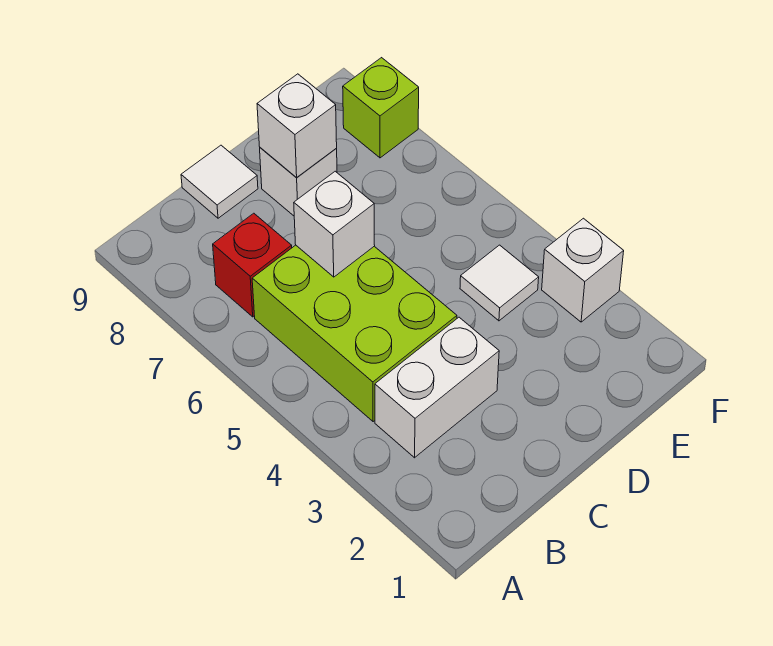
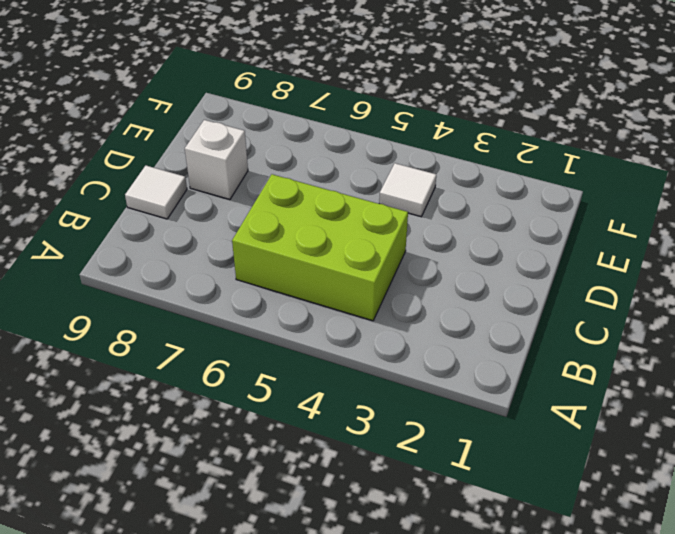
none -> white brick B3:C3 level 1
none -> red brick B7 level 1

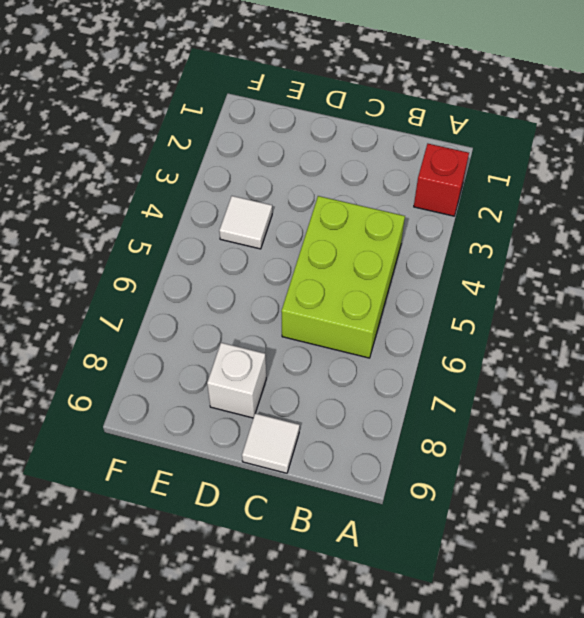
red brick A2 level 1 -> red brick B7 level 1
none -> white brick B3:C3 level 1
none -> white brick F3 level 1

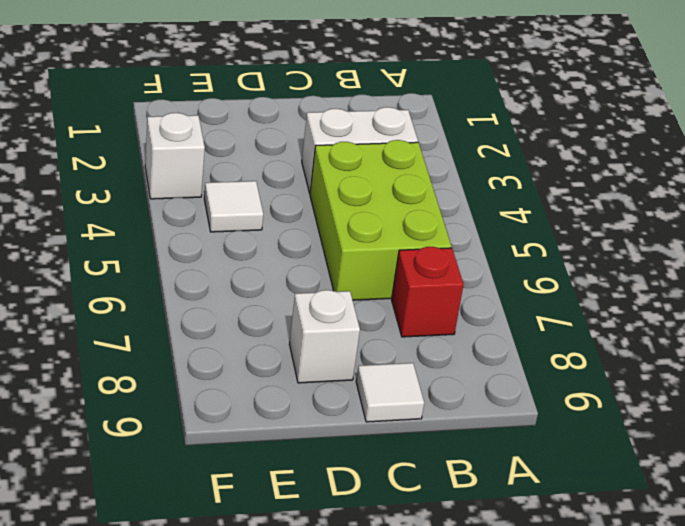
none -> lime brick F8 level 1
none -> white brick C6 level 2

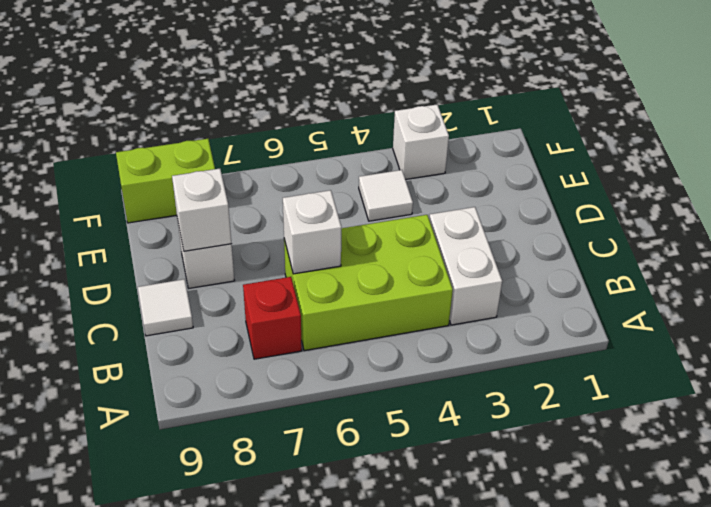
lime brick F8:F9 level 1 -> lime brick F8 level 1

